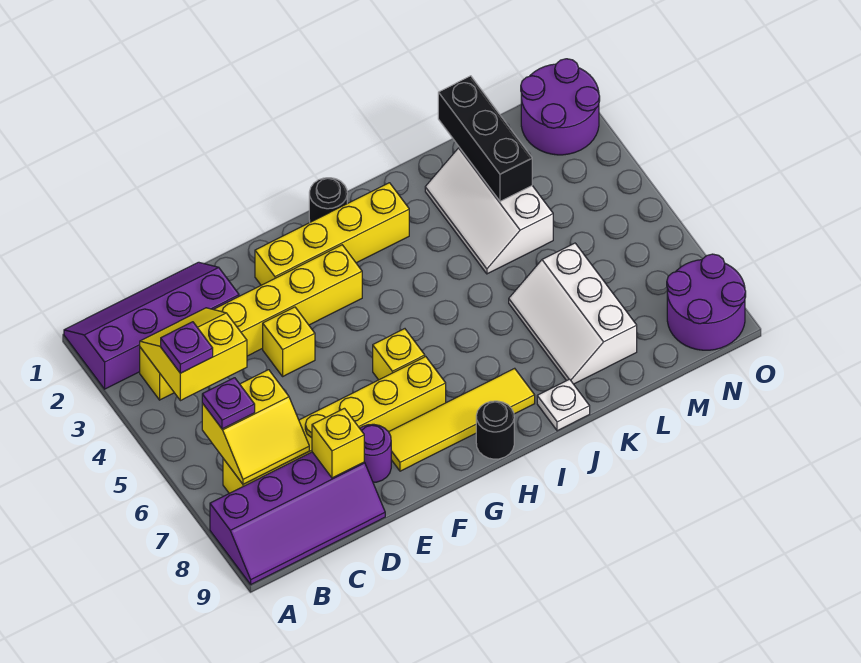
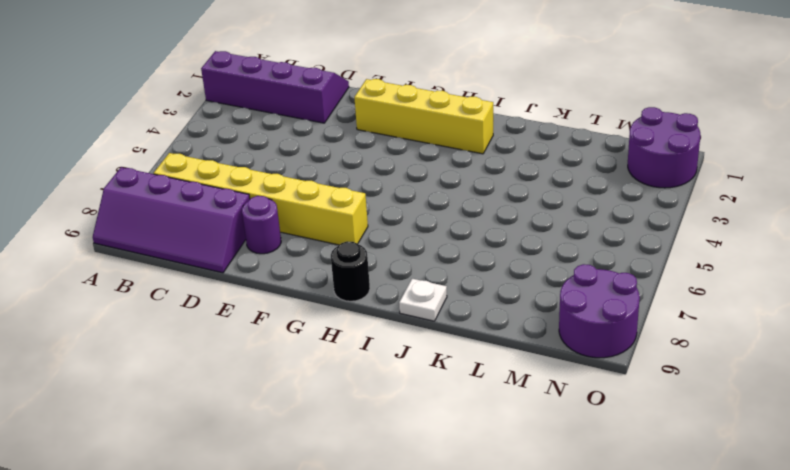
none -> yellow brick B3:G3 level 1
none -> yellow brick E4 level 1
none -> yellow tile F8:I8 level 1

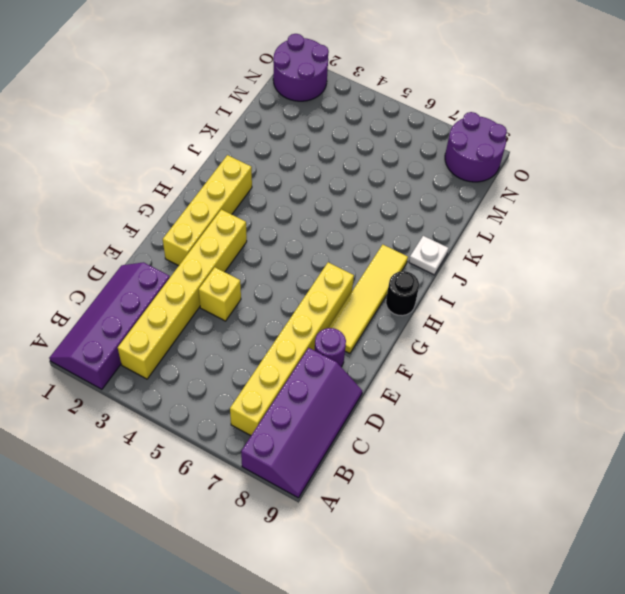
none -> yellow brick G6 level 1
none -> black round brick H1 level 1
none -> white slope K2:L4 level 1 top L

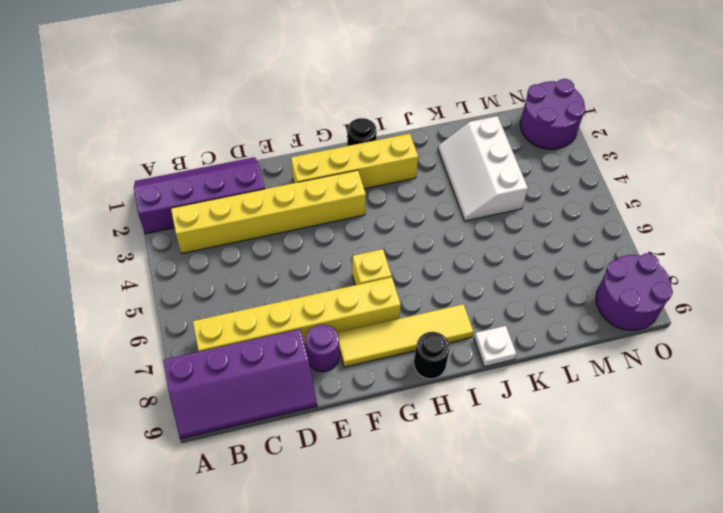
none -> yellow brick E4 level 1
none -> white slope K6:L8 level 1 top L
none -> yellow slope B3:C4 level 2 top 4

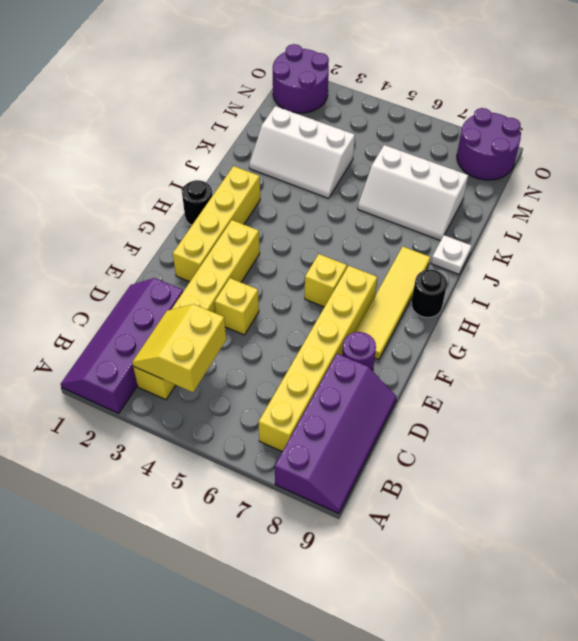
none -> yellow slope B6:C7 level 2 top 6
none -> yellow brick D8 level 2
none -> black brick L1:L3 level 2

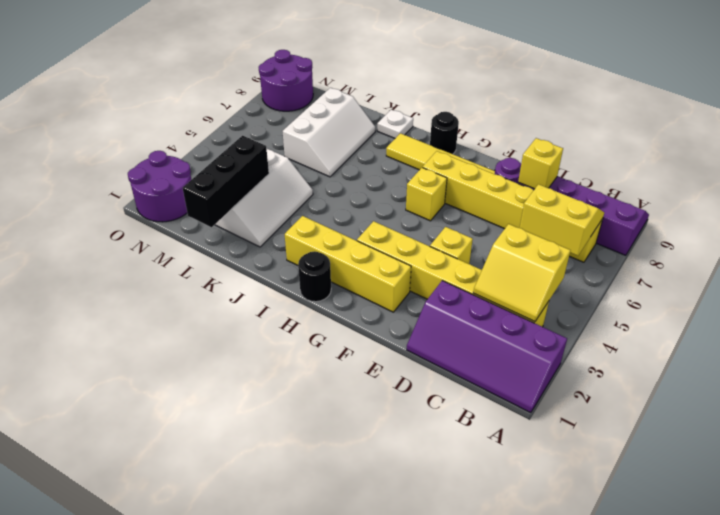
none -> purple plate B4 level 3
none -> purple plate B6 level 3

